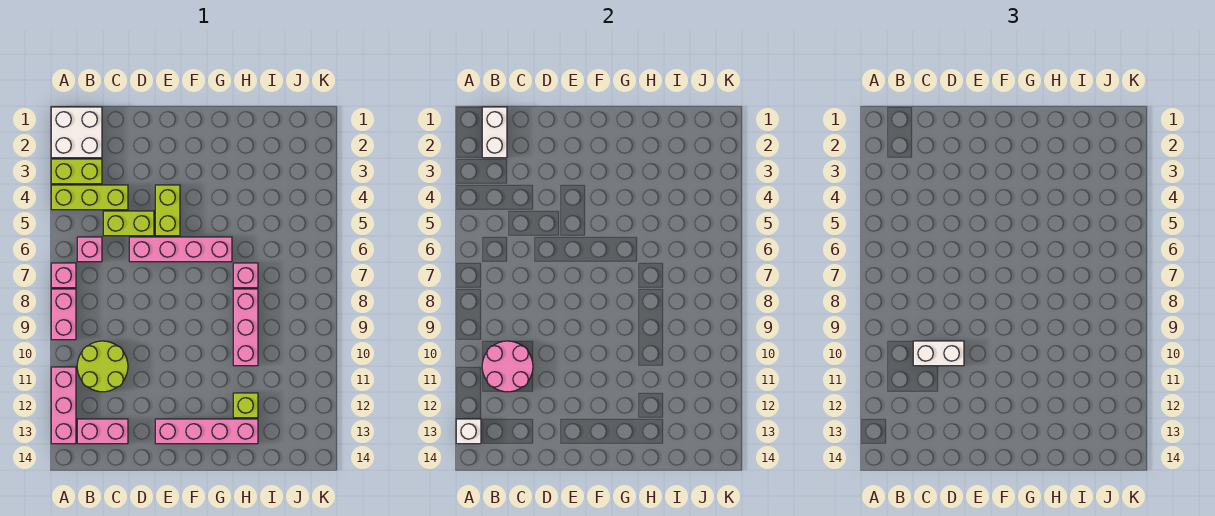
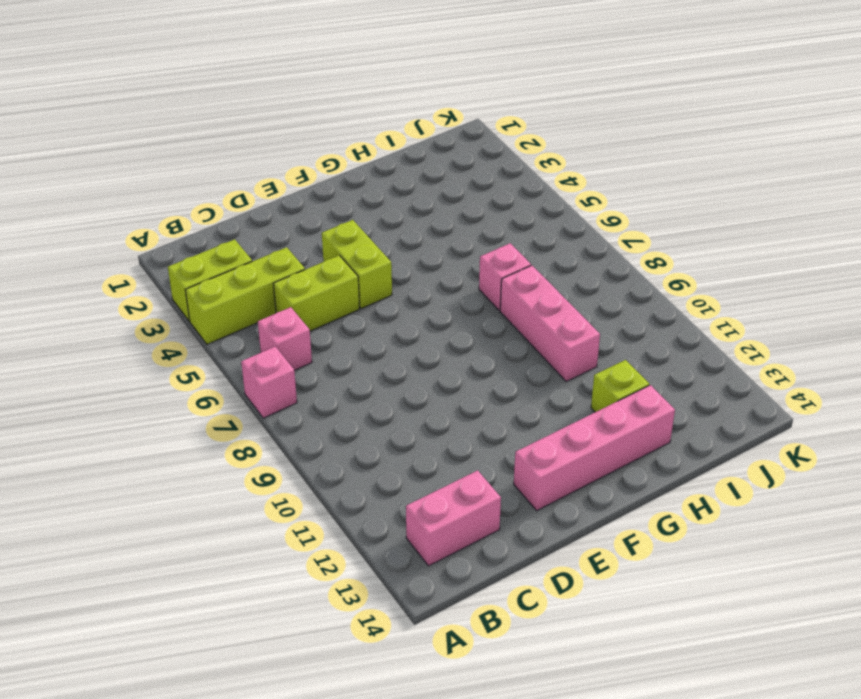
none -> white brick A1:B2 level 1
none -> pink brick A8:A9 level 1
none -> pink brick A11:A13 level 1

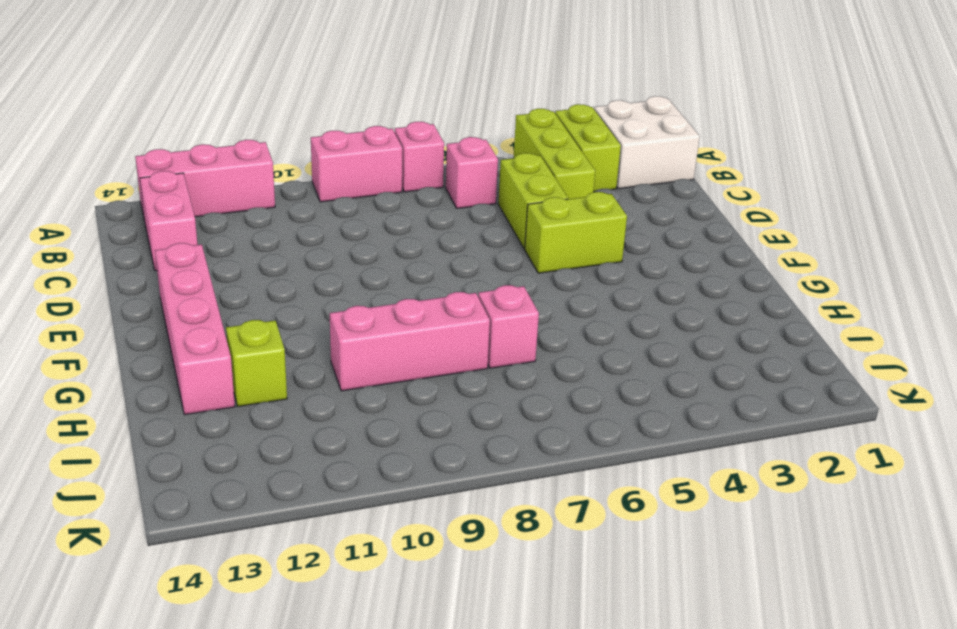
none -> lime round brick B10:C11 level 1
none -> pink brick D6:G6 level 1
none -> white brick A13 level 2

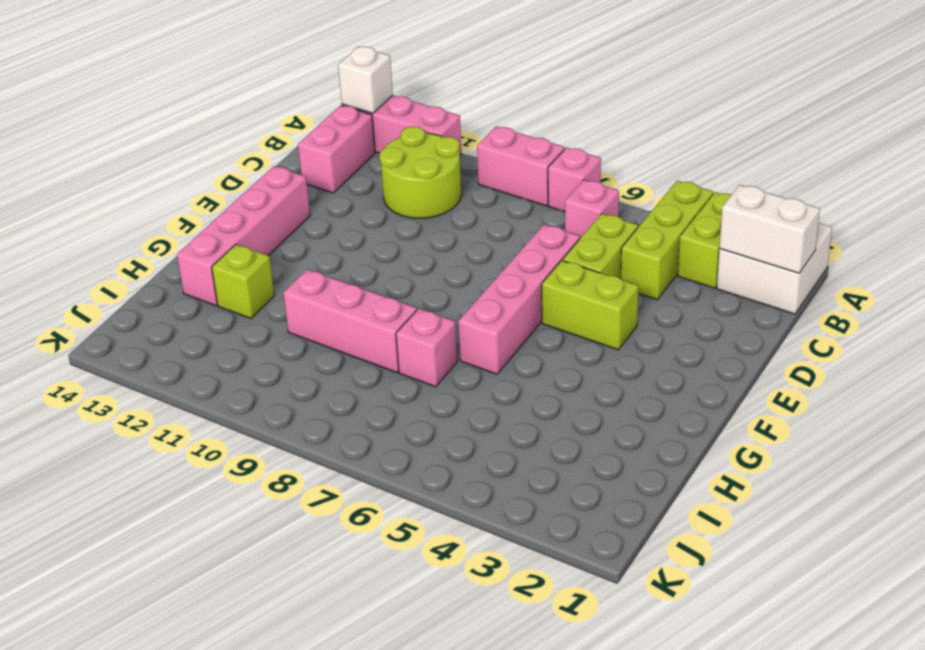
none -> pink round brick B10:C11 level 2
none -> white brick C10:D10 level 3

